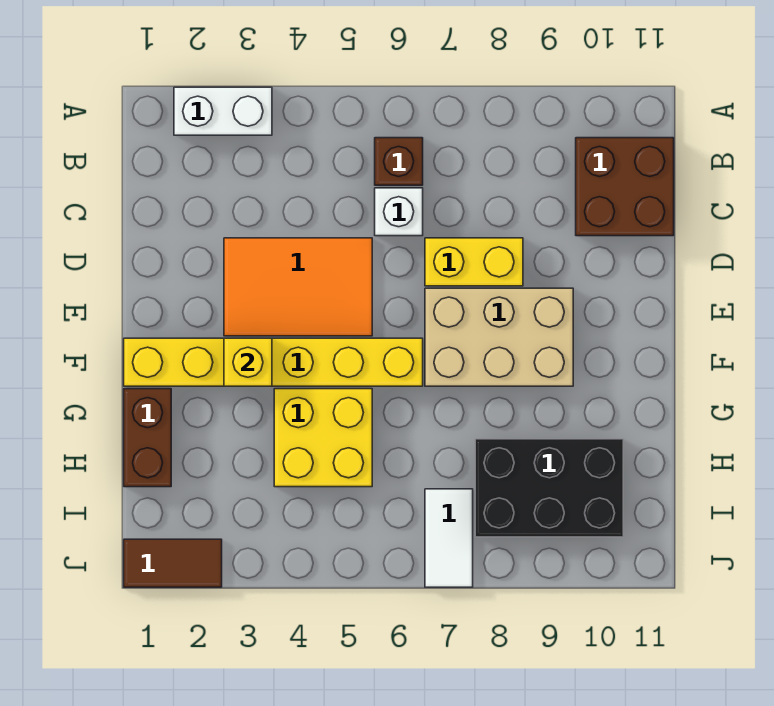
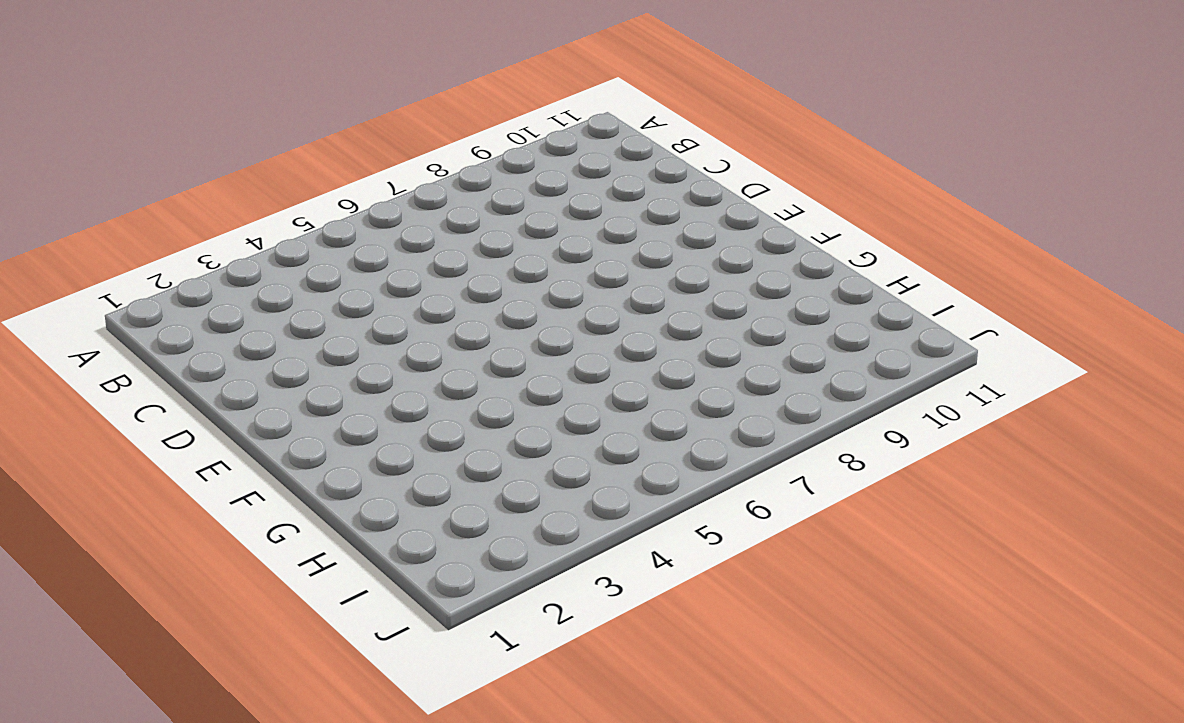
none -> white brick A2:A3 level 1
none -> brown brick B6 level 1
none -> brown brick B10:C11 level 1

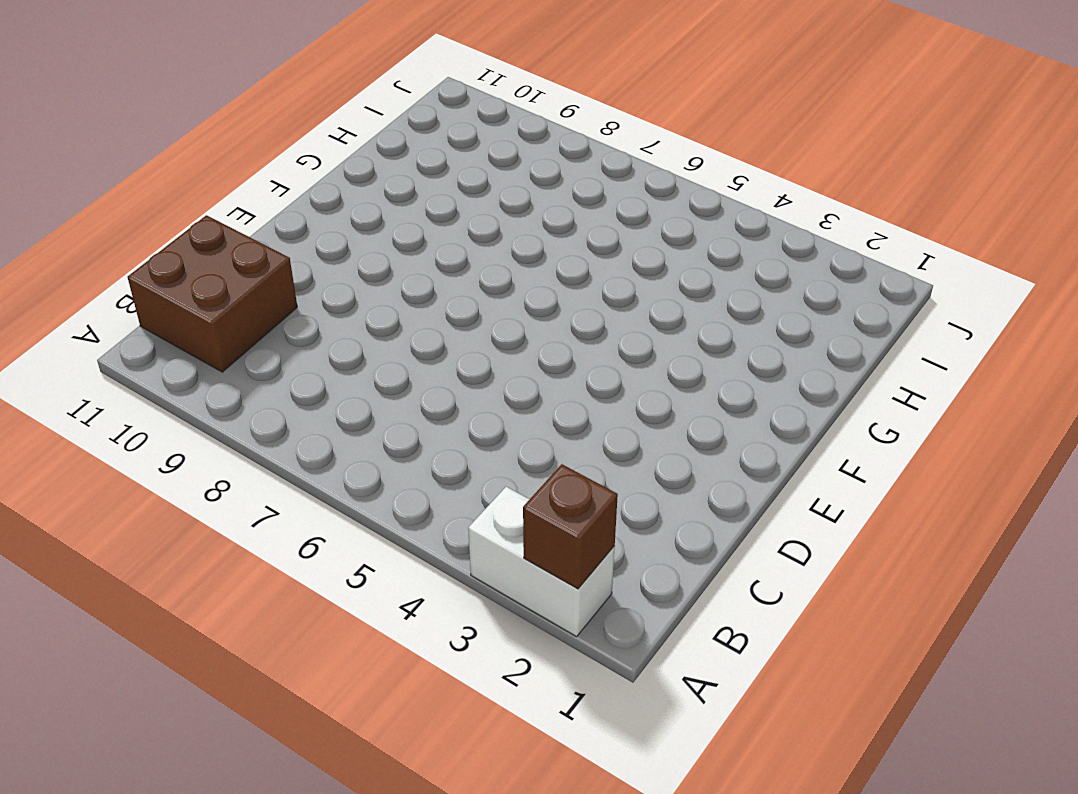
brown brick A2 level 2 -> brown brick B6 level 1
none -> white brick C6 level 1
none -> orange tile D3:E5 level 1
none -> yellow brick D7:D8 level 1

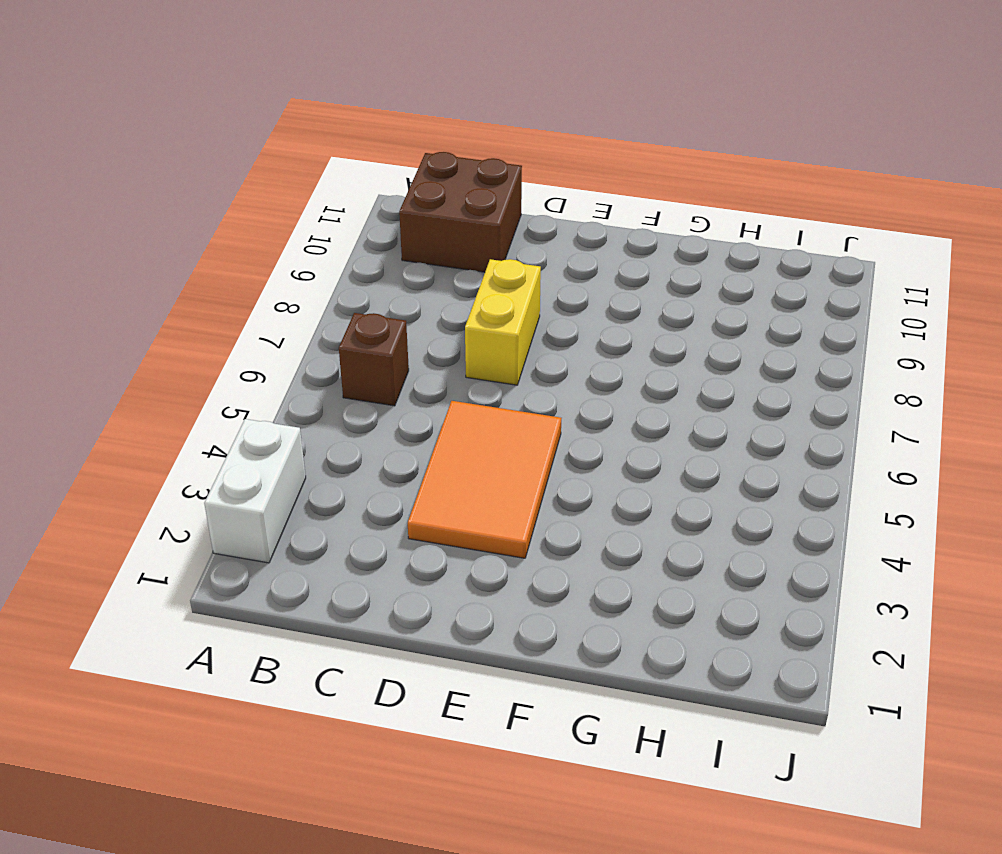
none -> white brick C6 level 1
none -> tan brick E7:F9 level 1
none -> yellow brick F1:F6 level 1

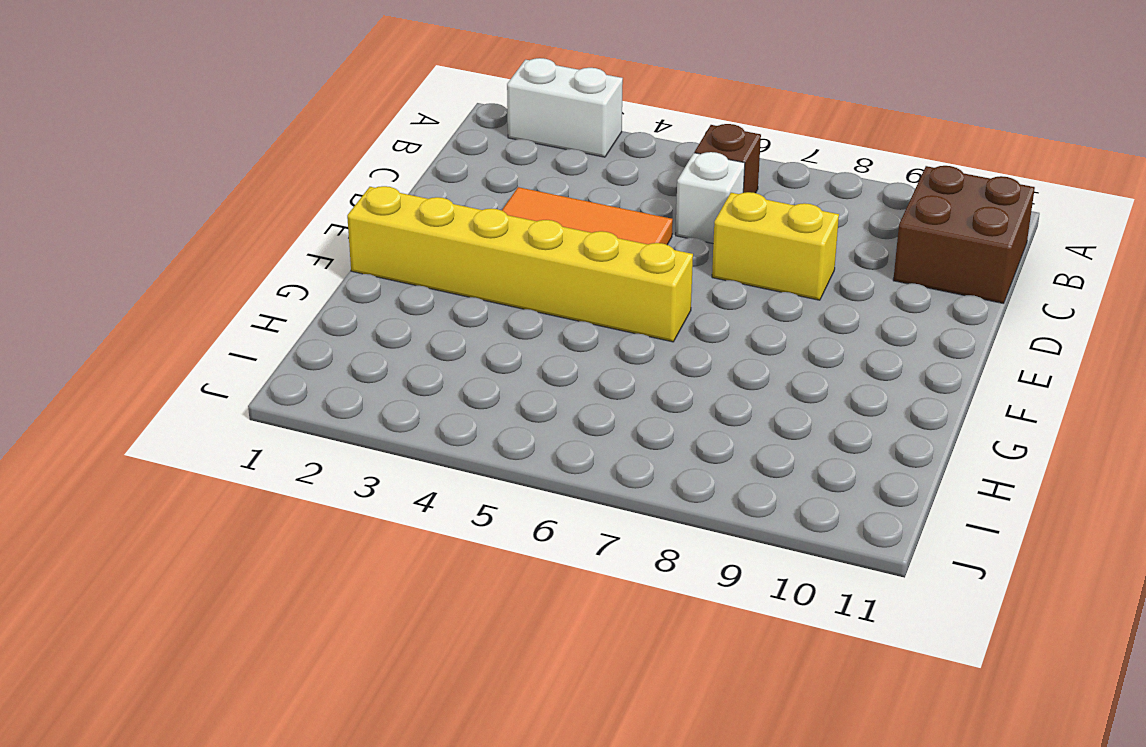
none -> tan brick E7:F9 level 1
none -> brown brick G1:H1 level 1
none -> yellow brick G4:H5 level 1

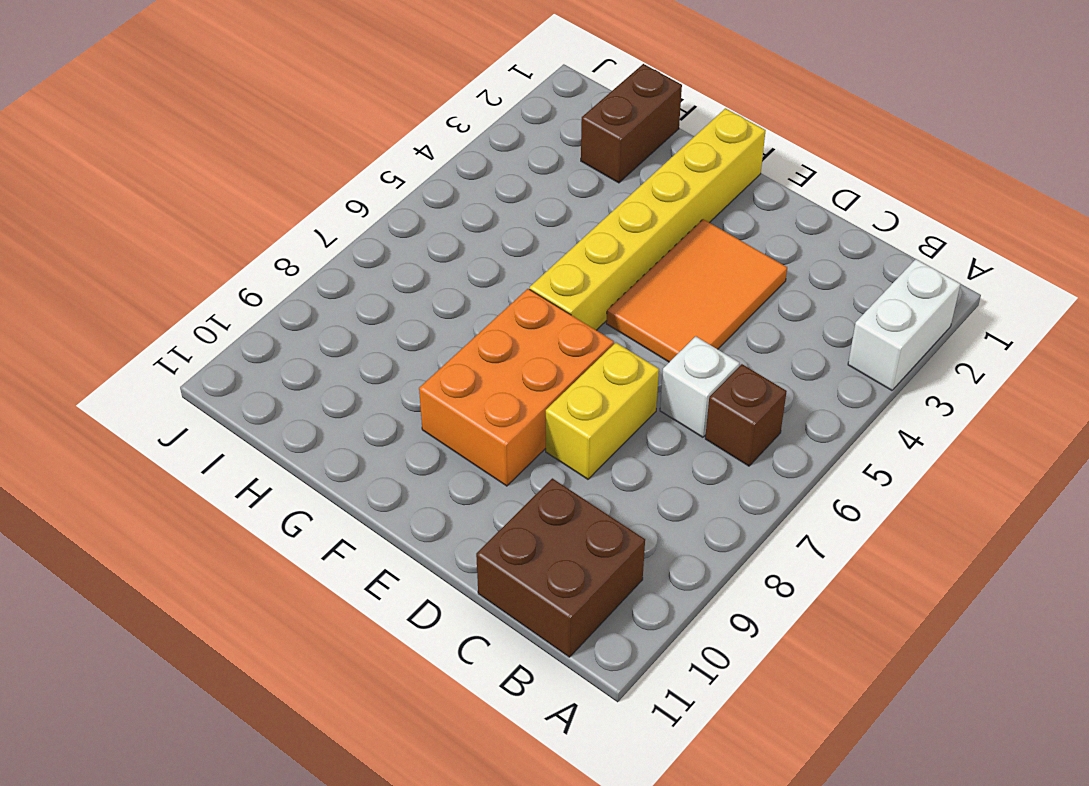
orange brick E7:F9 level 1 -> tan brick E7:F9 level 1
brown brick H1:H2 level 1 -> brown brick G1:H1 level 1
none -> yellow brick G4:H5 level 1
none -> black brick H8:I10 level 1
none -> white tile I7:J7 level 1

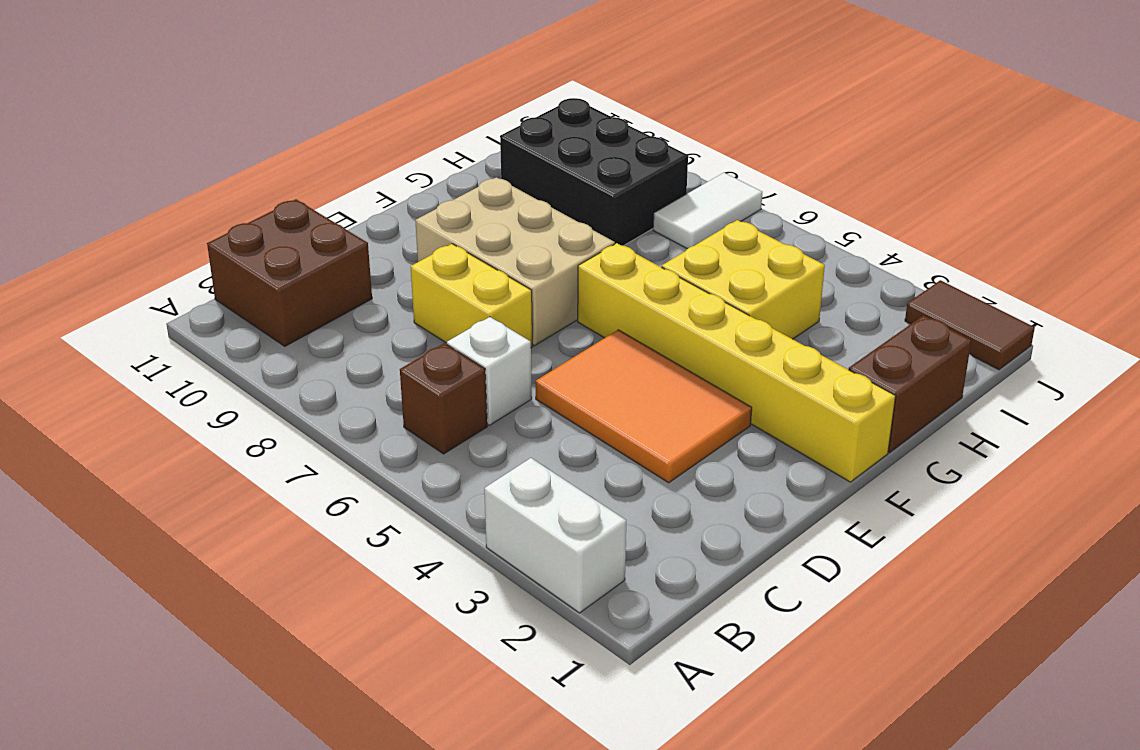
none -> yellow brick F3 level 2

